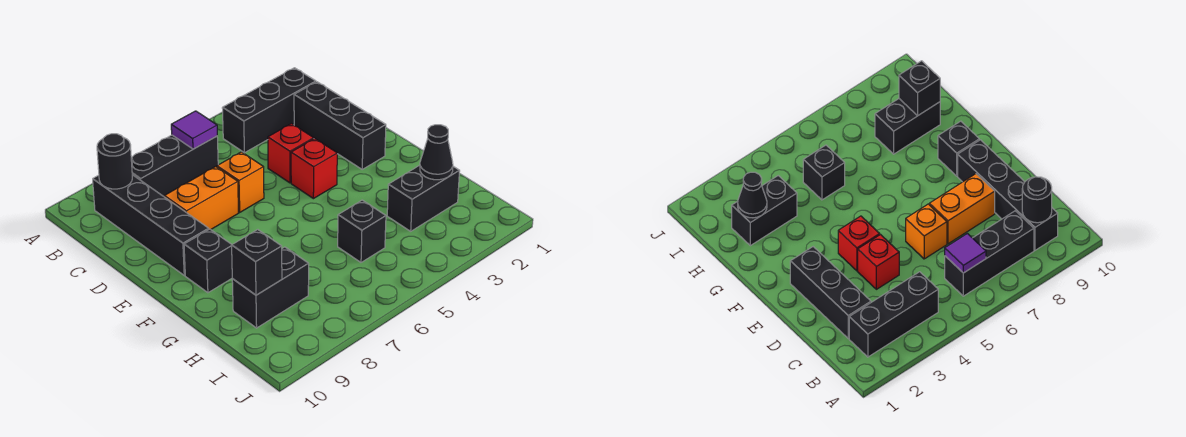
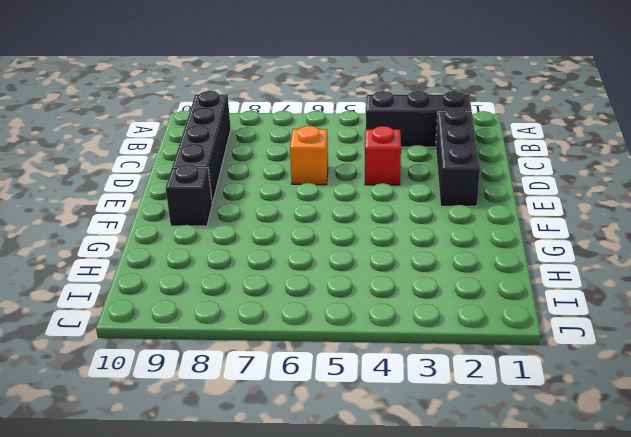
none -> black brick B6:B8 level 1
none -> orange brick D7:D8 level 1
none -> red brick E4 level 1

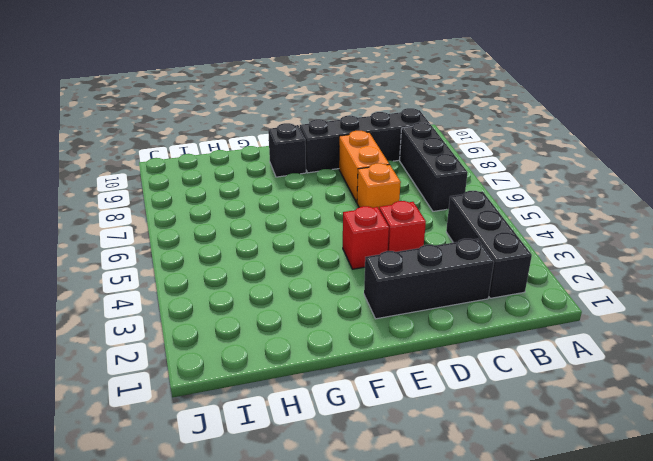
none -> black brick H2:H3 level 1
none -> black brick H5 level 1
none -> black brick H8:H9 level 1

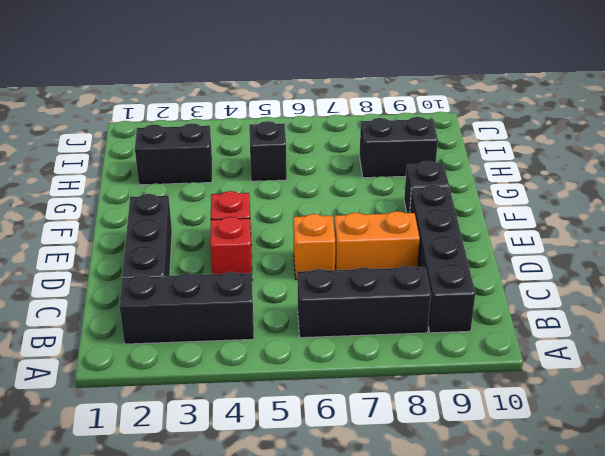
none -> purple tile B6 level 2
none -> black round brick B9 level 2
none -> black cone H2 level 2

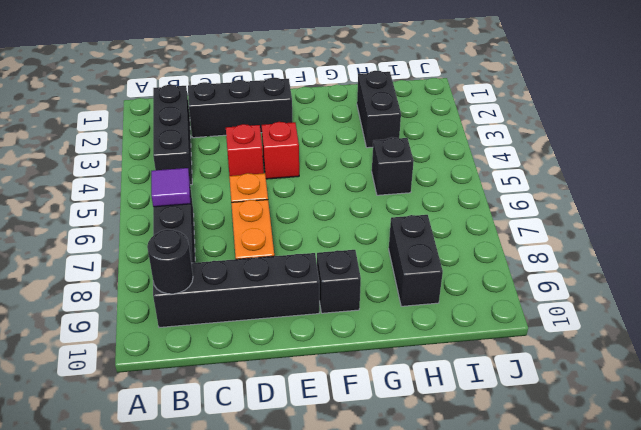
none -> black cone H2 level 2
none -> black brick H9 level 2

